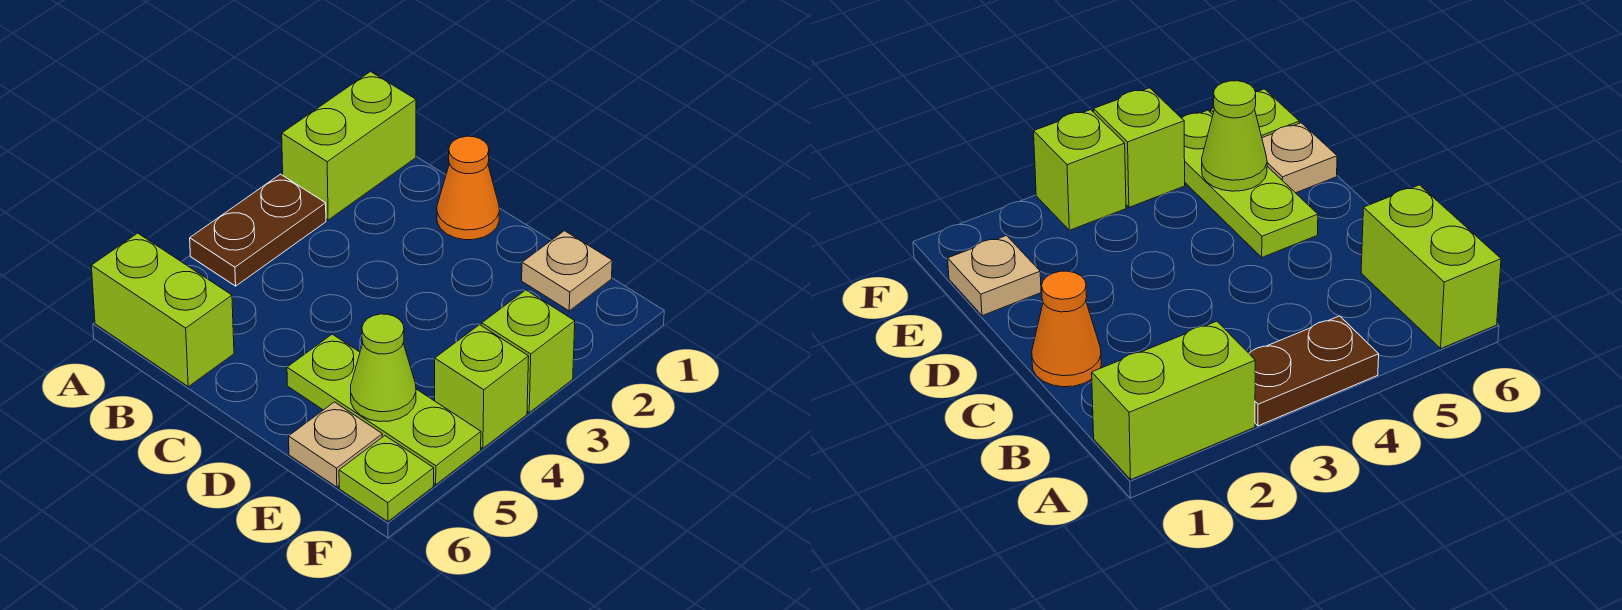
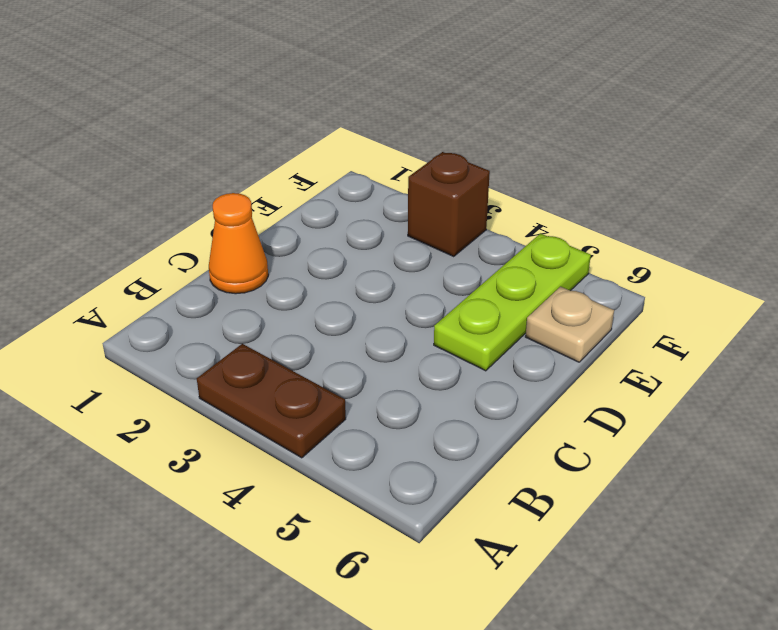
brown brick F3 level 1 -> lime brick F3 level 1
none -> lime brick A1:A2 level 1
none -> lime brick A6:B6 level 1

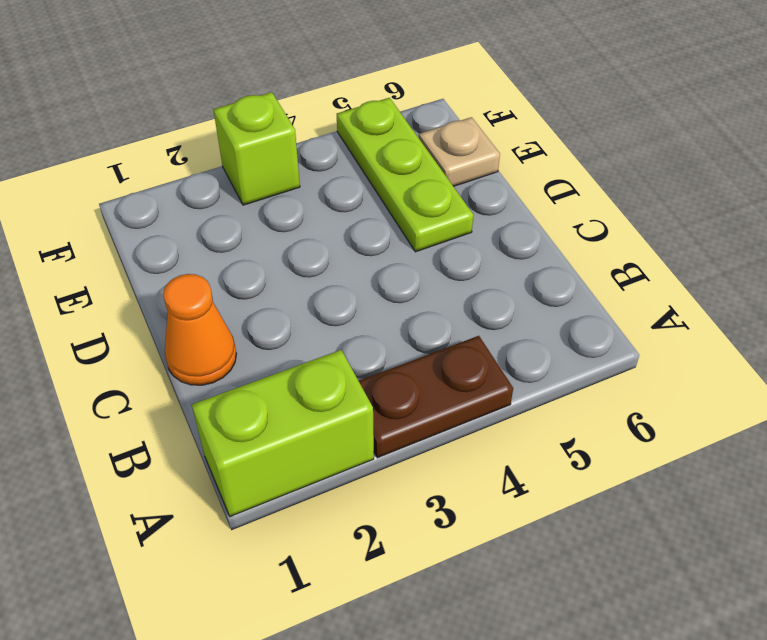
none -> lime brick A6:B6 level 1
none -> tan plate E1 level 1

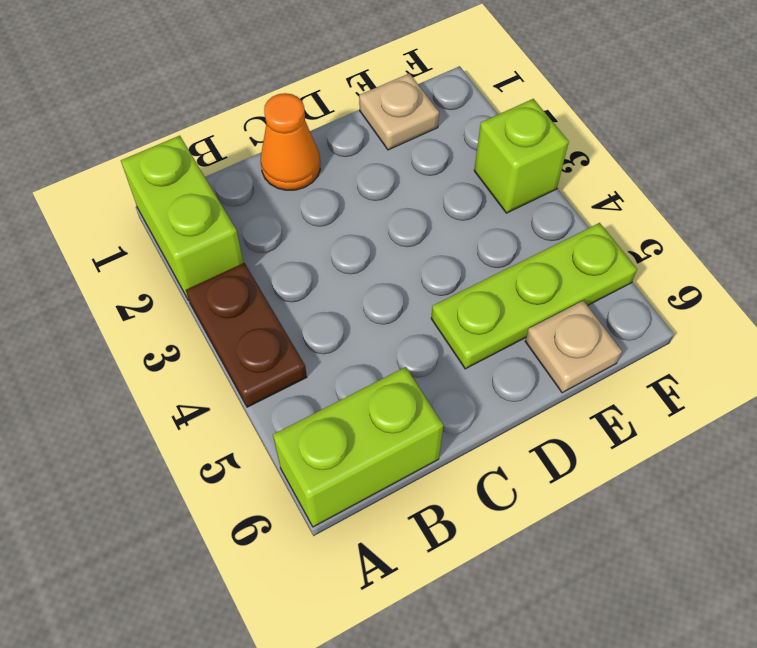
none -> lime brick F4 level 1
none -> lime plate F6 level 1

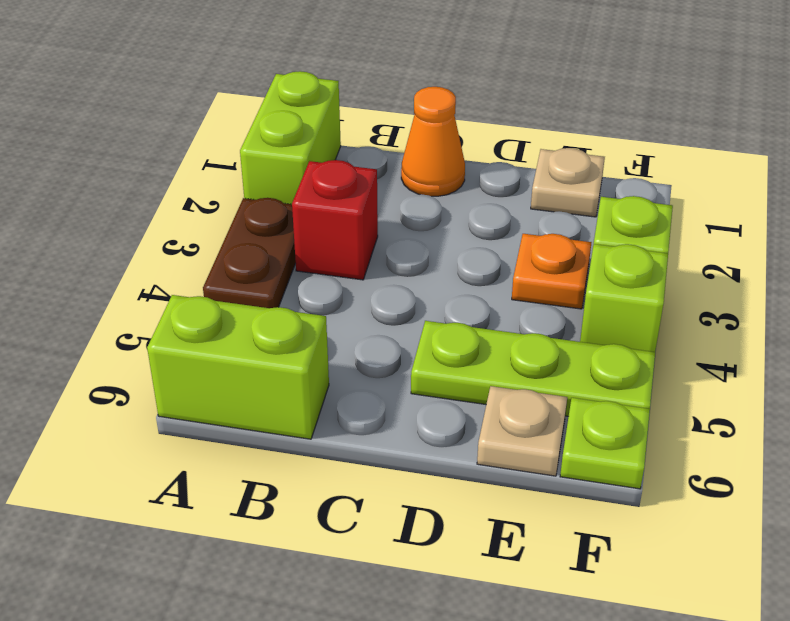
red brick B3 level 1 -> none
orange plate E3 level 1 -> none
none -> lime cone E5 level 2

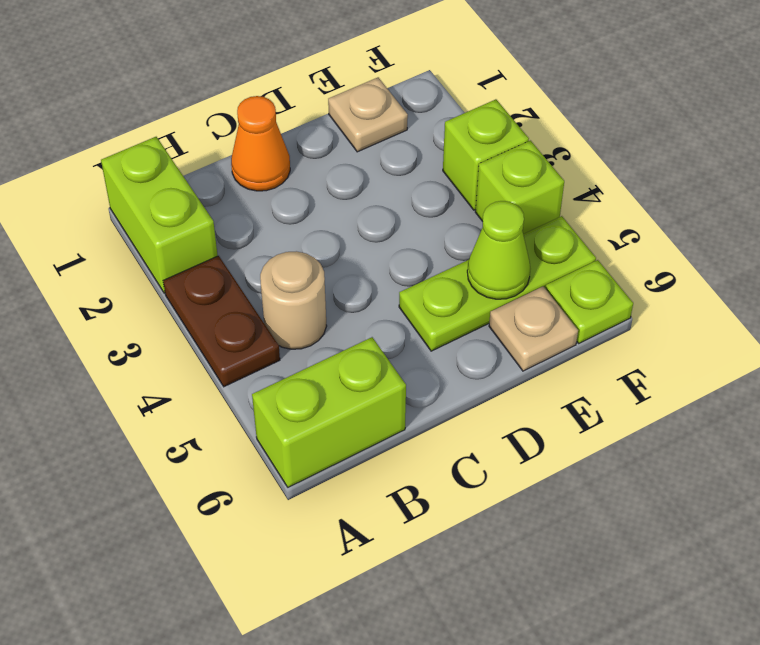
tan round brick B4 level 1 -> none

